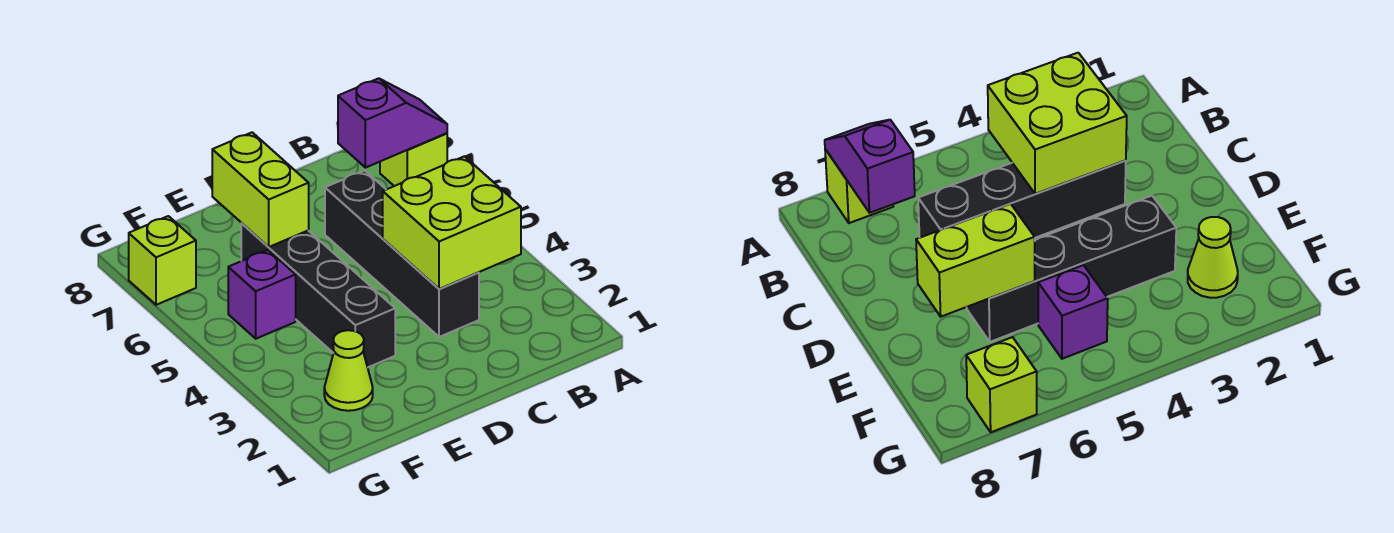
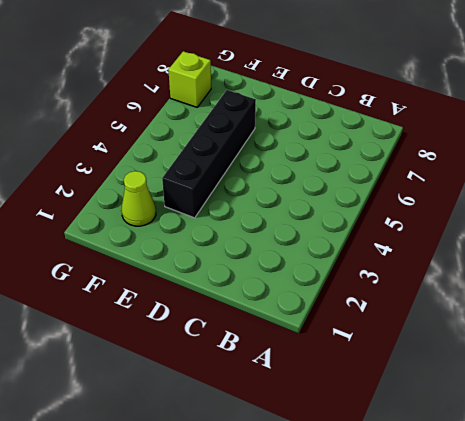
none -> lime brick A7 level 1
none -> black brick C3:C6 level 1

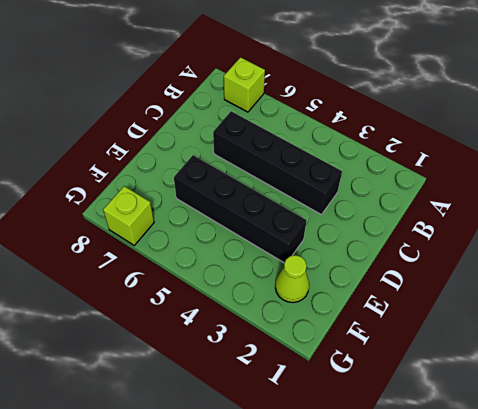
none -> purple brick F5 level 1
none -> purple slope A7:B7 level 2 top B

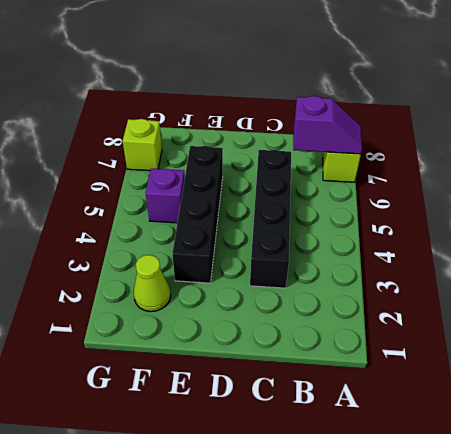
none -> lime brick B3:C4 level 2
none -> lime brick E6:E7 level 2

